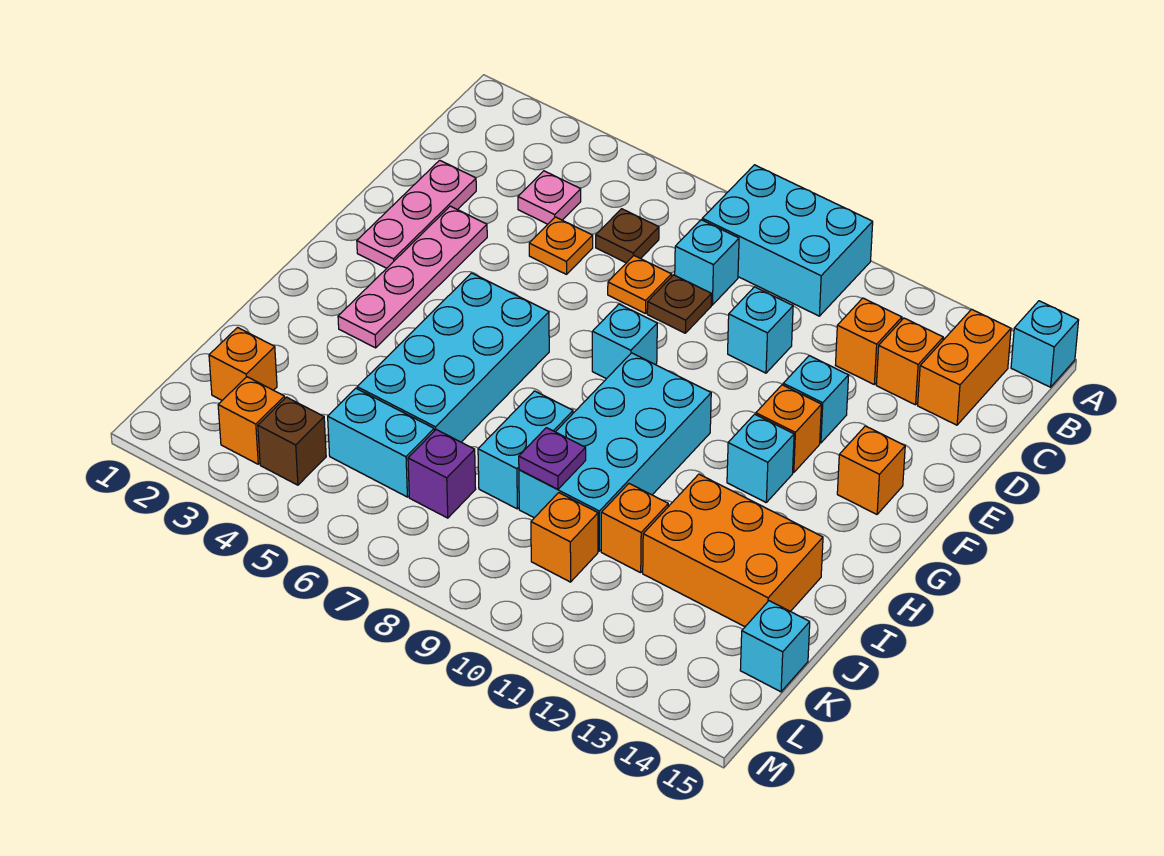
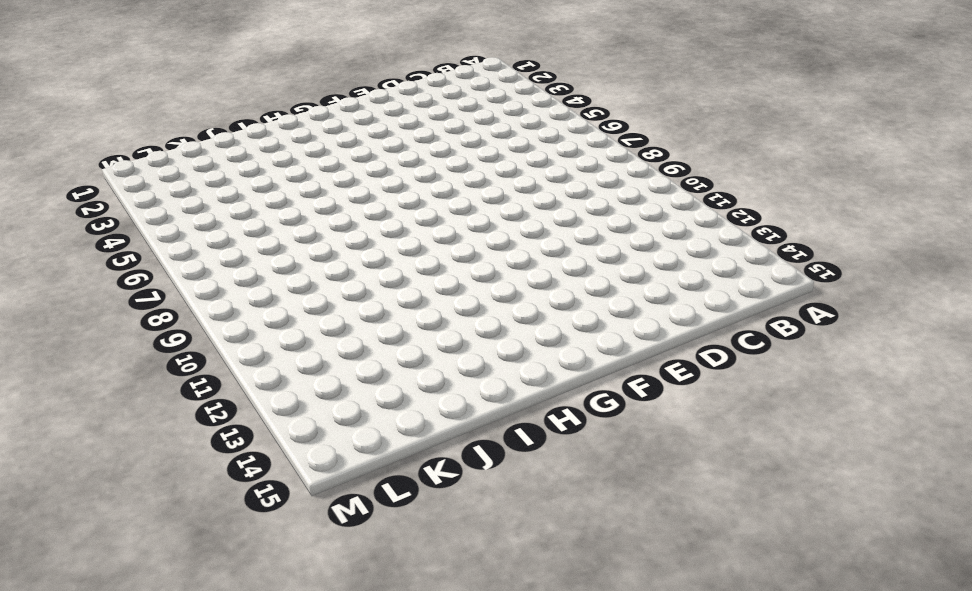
none -> cyan brick A8:B10 level 1
none -> cyan brick A15 level 1
none -> orange brick B14:C14 level 1
none -> pink plate C4 level 1

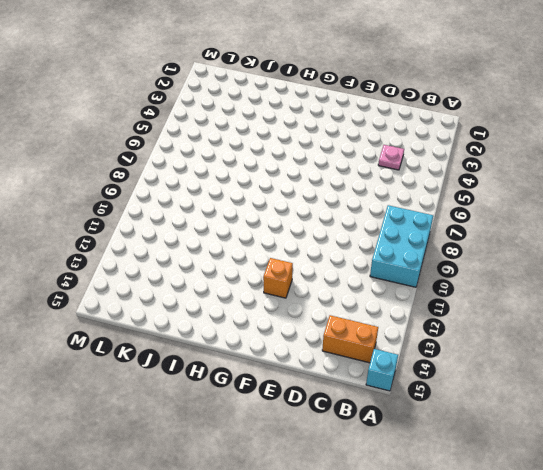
none -> brown plate C6 level 1
none -> cyan brick C8 level 1
none -> orange brick C12 level 1
none -> orange brick C13 level 1

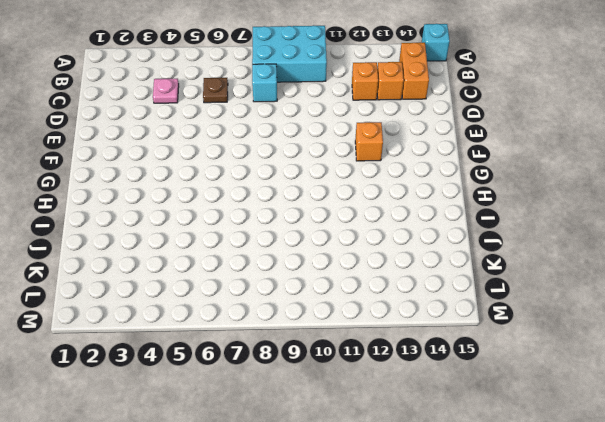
none -> pink plate D2:F2 level 1
none -> orange plate D5 level 1
none -> orange plate D7 level 1
none -> brown plate D8 level 1

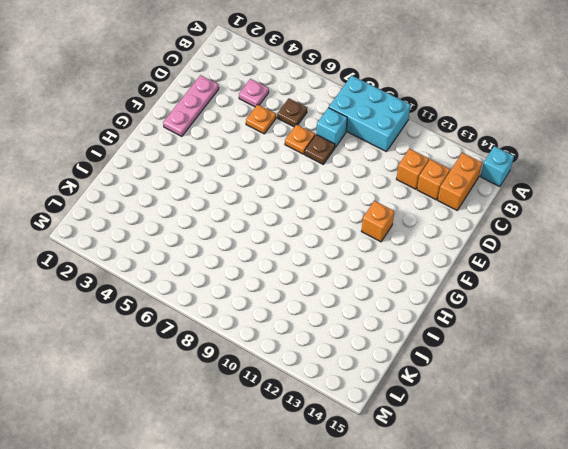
none -> cyan brick D10 level 1
none -> pink plate E3:H3 level 1
none -> cyan brick E12 level 1
none -> cyan brick F8 level 1

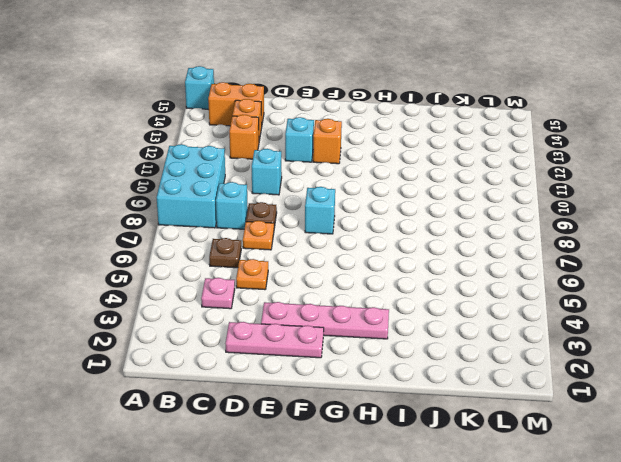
none -> orange brick F14 level 1
none -> cyan brick G5:J6 level 1
none -> cyan brick G9:J10 level 1
none -> cyan brick G12 level 1

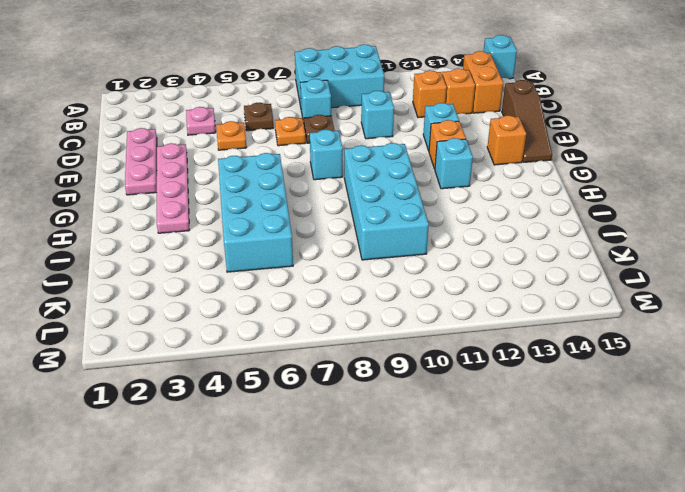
brown slope D15:F15 level 1 top D -> none
none -> cyan brick I8:J8 level 1
none -> orange brick I12:J14 level 1
none -> orange brick J11 level 1
none -> orange brick K2 level 1

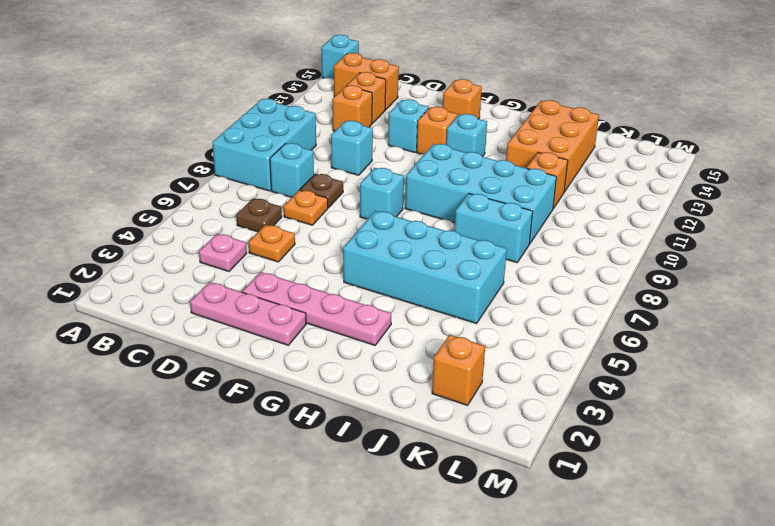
none -> cyan brick K5:K6 level 1
none -> purple brick K7 level 1
none -> orange brick K10 level 1
none -> cyan brick K15 level 1

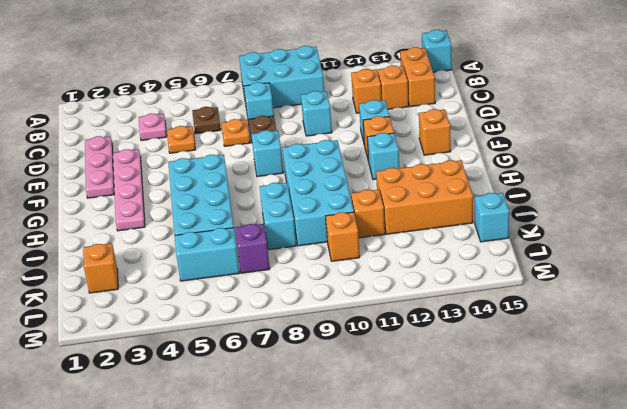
none -> orange brick L3 level 1
none -> brown brick L4 level 1
none -> purple plate J9 level 2

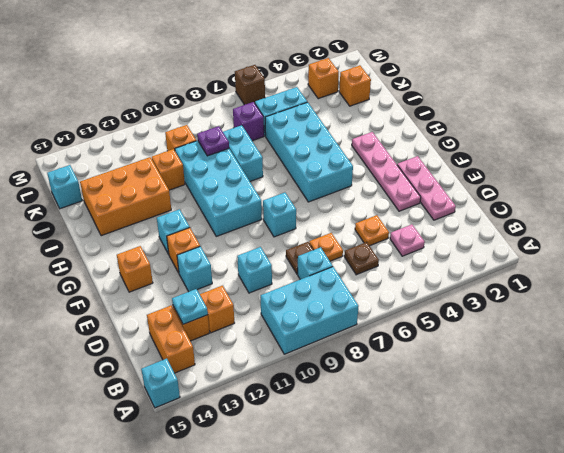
cyan plate C13 level 2 -> none
brown brick M6 level 1 -> brown brick L4 level 1

